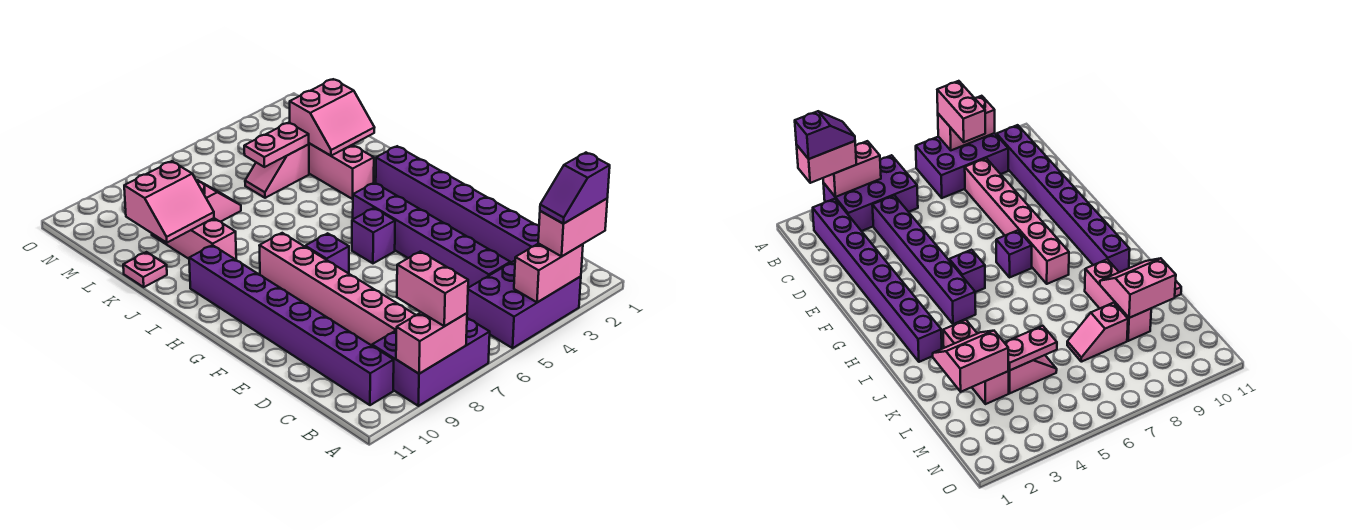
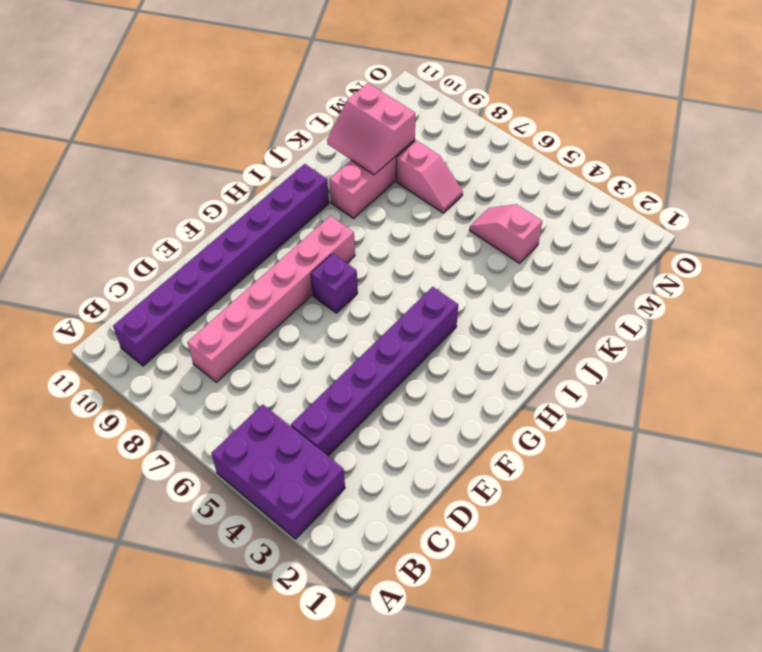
none -> purple brick A7:B9 level 1
none -> purple brick B2:I2 level 1
none -> purple brick G5 level 1

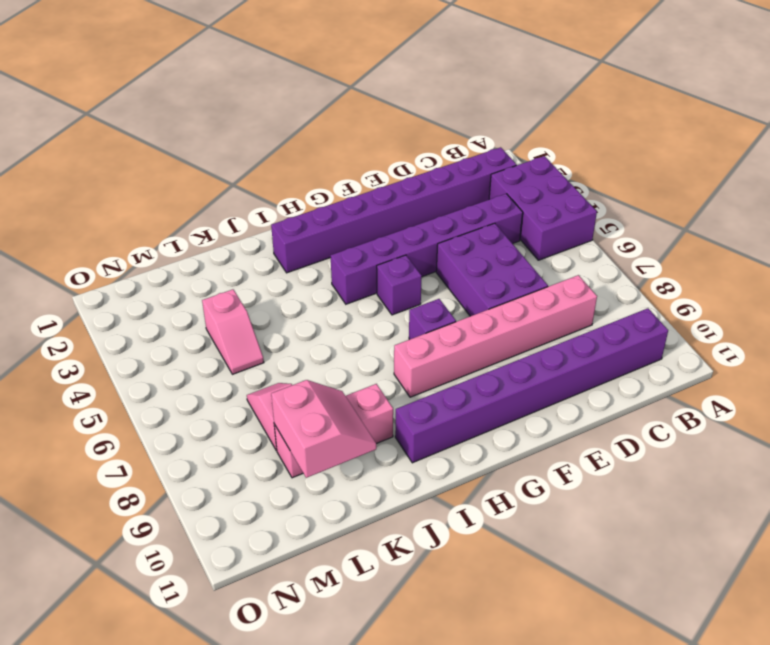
purple brick D5:E7 level 1 -> purple brick A7:B9 level 1
none -> pink brick J3:L3 level 1
none -> pink plate K11 level 1
none -> pink brick A3:A4 level 2

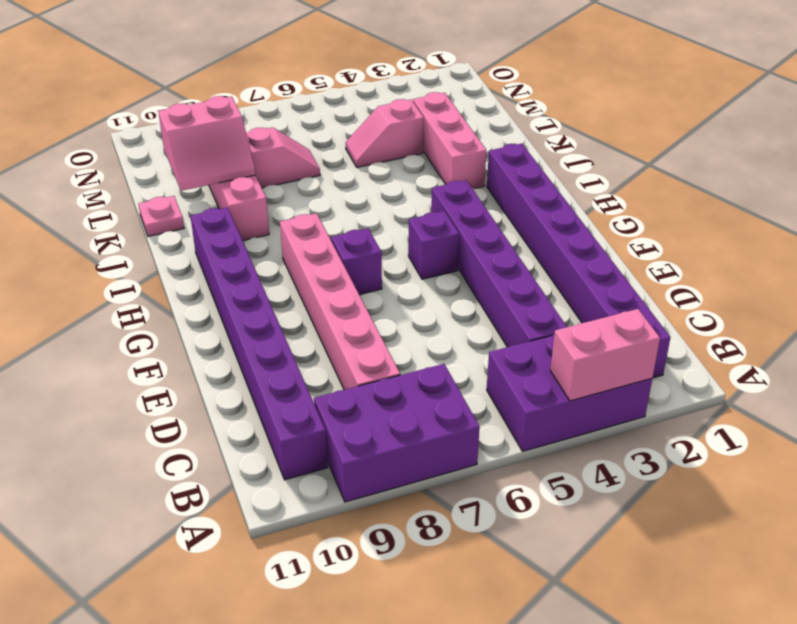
none -> pink brick A8:A9 level 2
none -> pink slope K2:L3 level 2 top L
none -> pink plate L4:L5 level 2

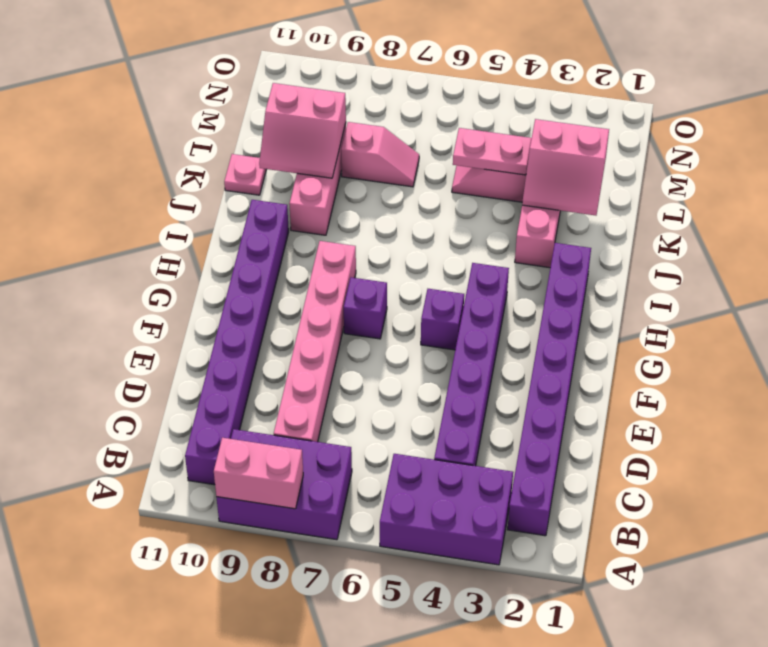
none -> pink brick A3:A4 level 2
none -> pink brick A2:A3 level 3
none -> pink brick A8:B8 level 3

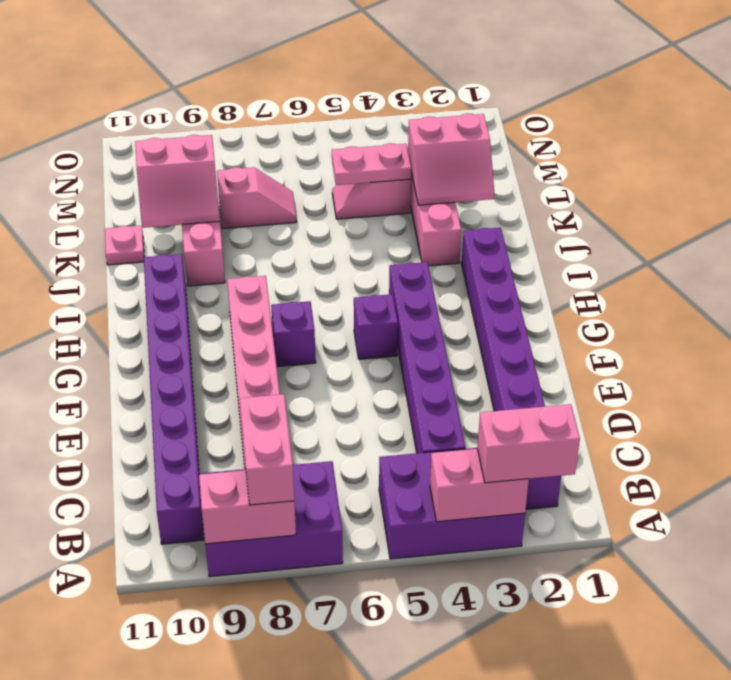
none -> purple slope A2:A3 level 4 top 2

